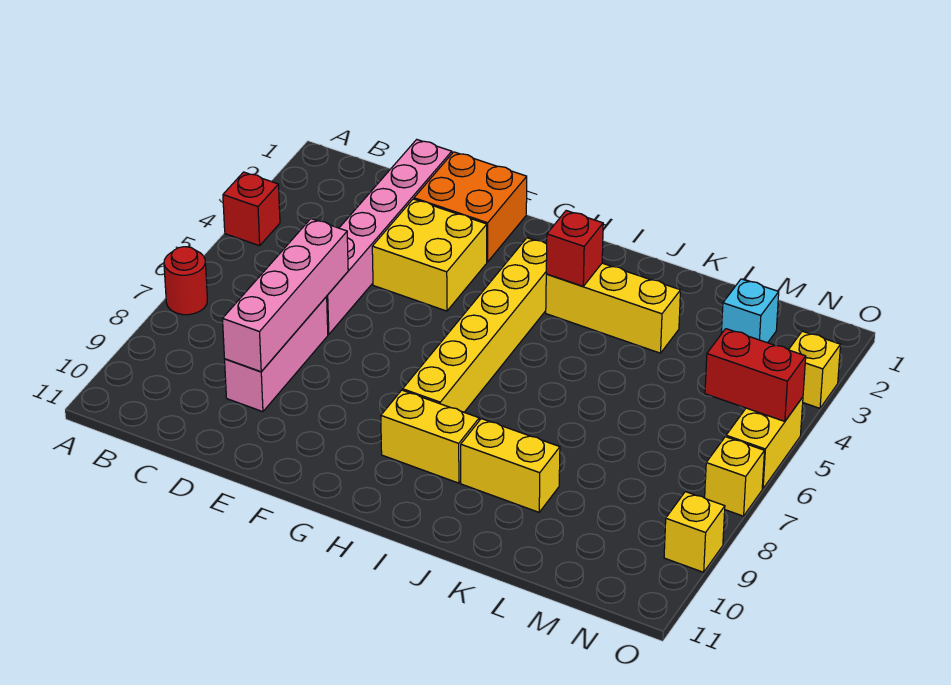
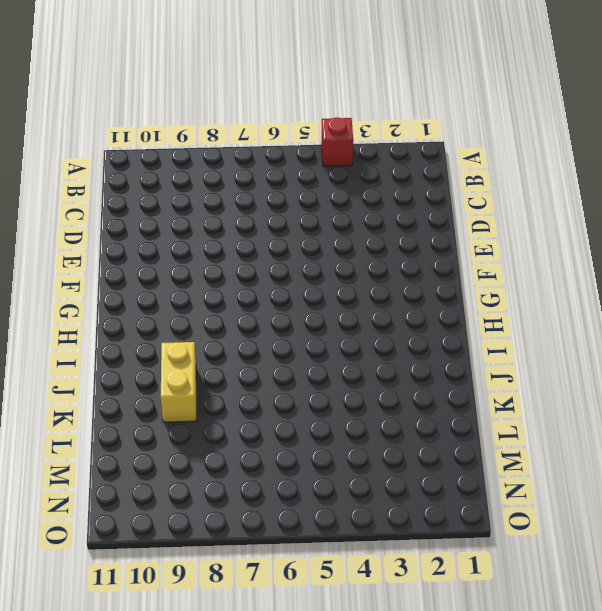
none -> red round brick A7 level 1
none -> pink brick D1:D6 level 1
none -> pink brick D7:D9 level 1

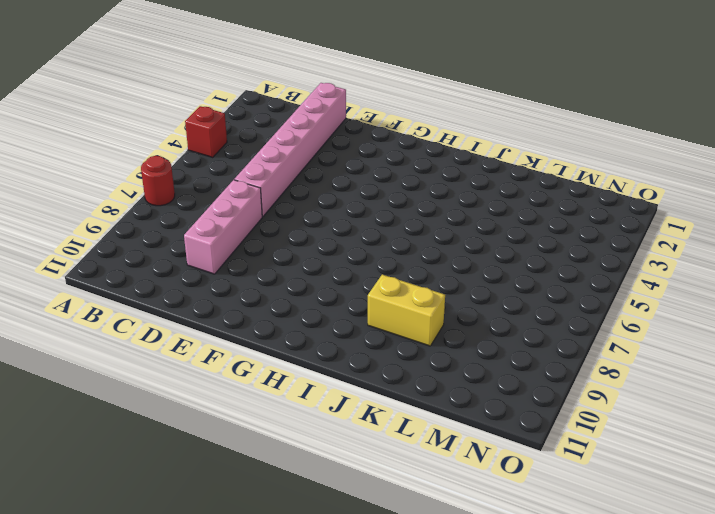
none -> orange brick E1:F2 level 1
none -> yellow brick E3:F4 level 1
none -> yellow brick H3:H8 level 1

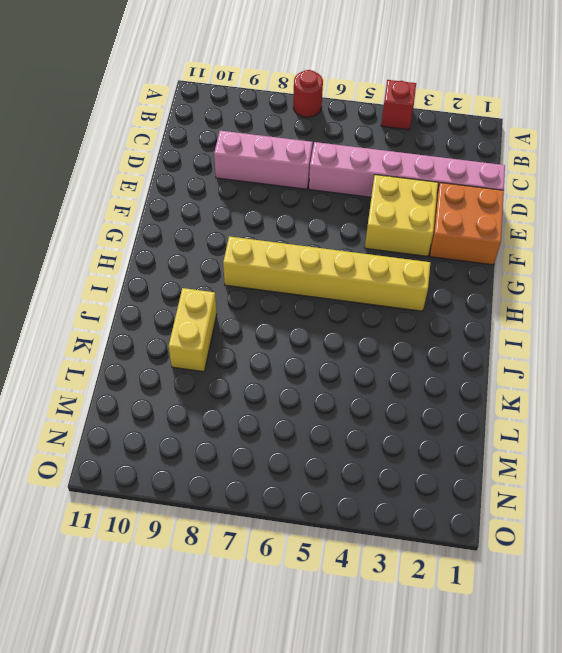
none -> yellow brick H9:I9 level 1
none -> yellow brick I3:K3 level 1
none -> cyan brick M2 level 1

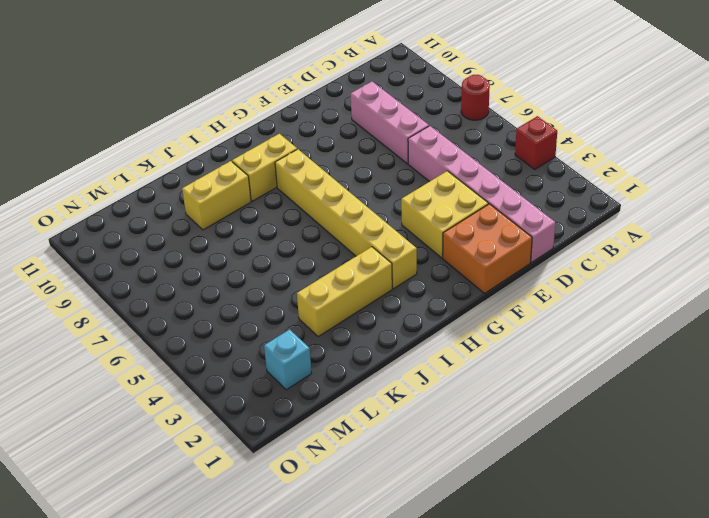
none -> yellow brick O3 level 1
none -> yellow brick O5:O6 level 1
none -> yellow brick O7 level 1

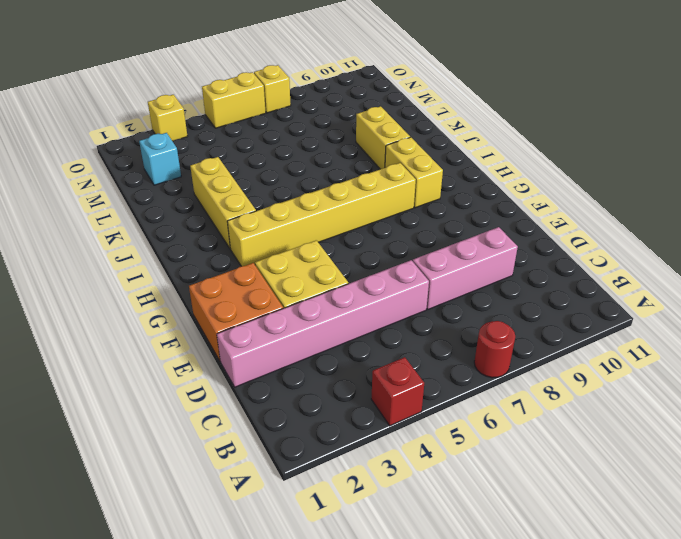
none -> yellow brick O9 level 1
none -> pink brick D6:D9 level 2
none -> red brick I3 level 2

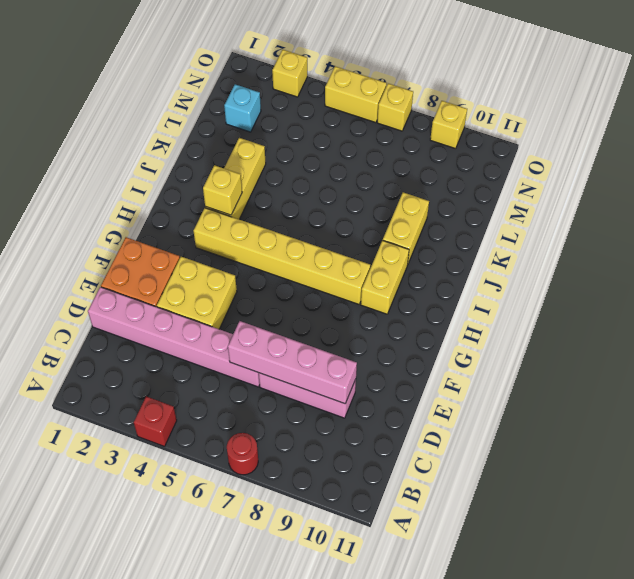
yellow brick I3 level 2 -> red brick I3 level 2
none -> red brick N5:O5 level 2

